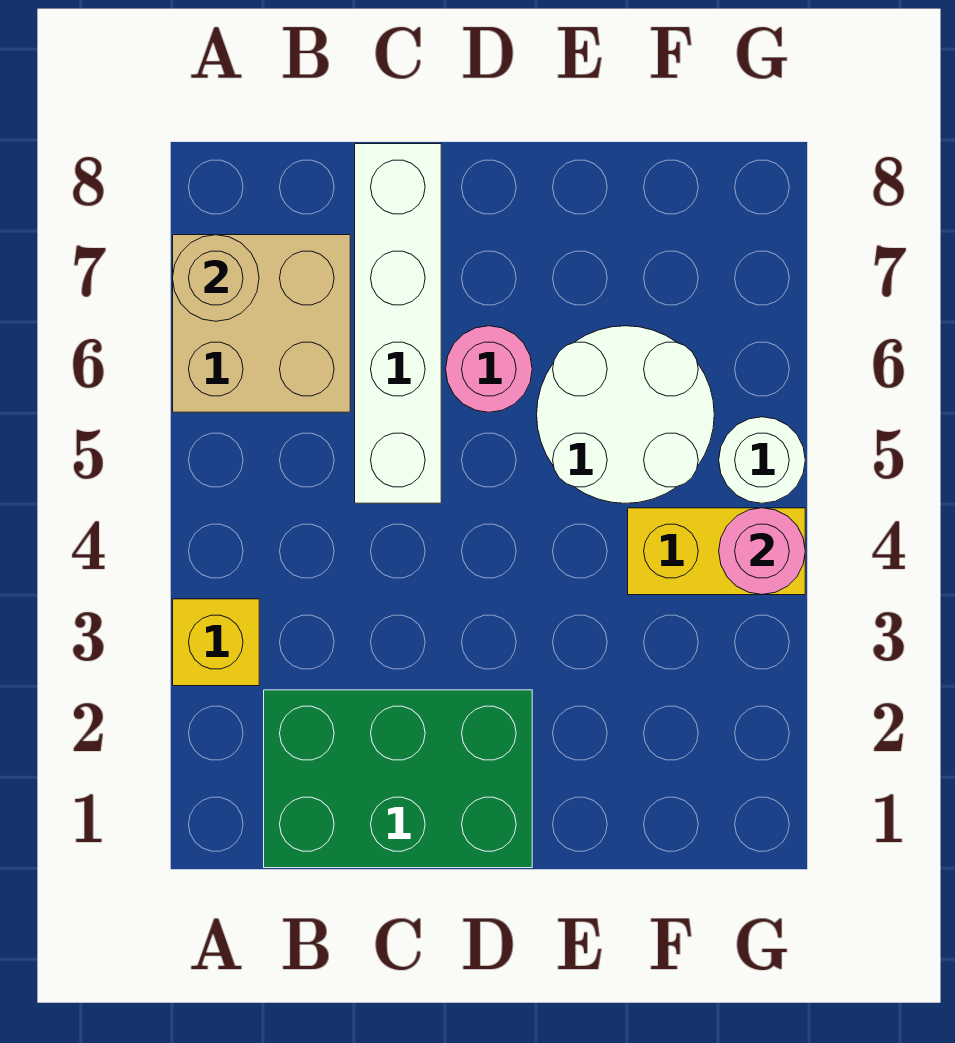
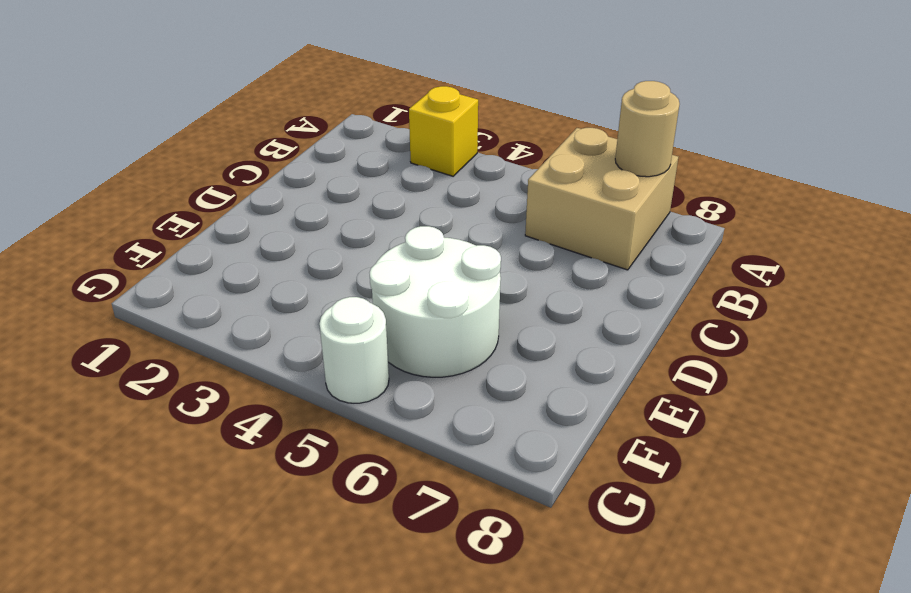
none -> green brick B1:D2 level 1
none -> white brick C5:C8 level 1

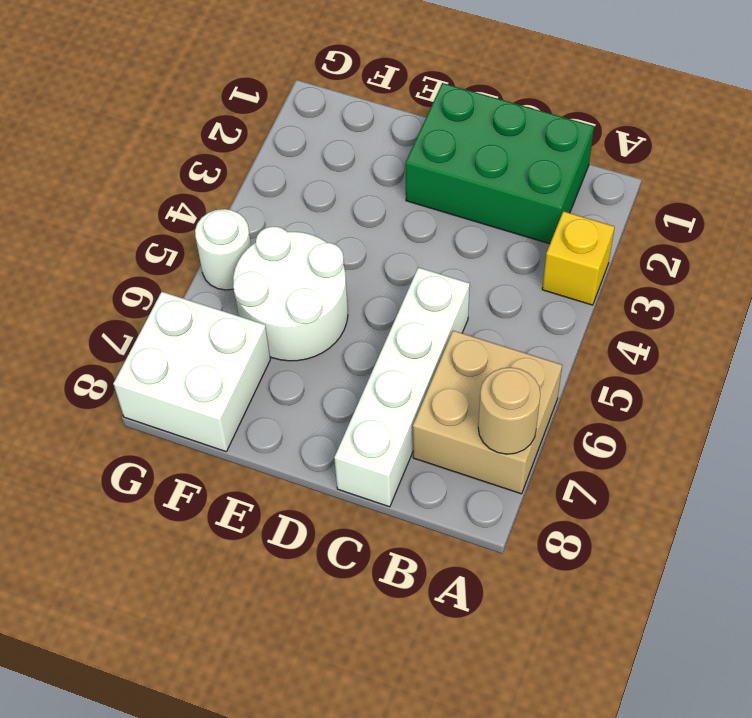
white brick F7:G8 level 1 -> none
none -> pink round brick D6 level 1
none -> yellow brick F4:G4 level 1

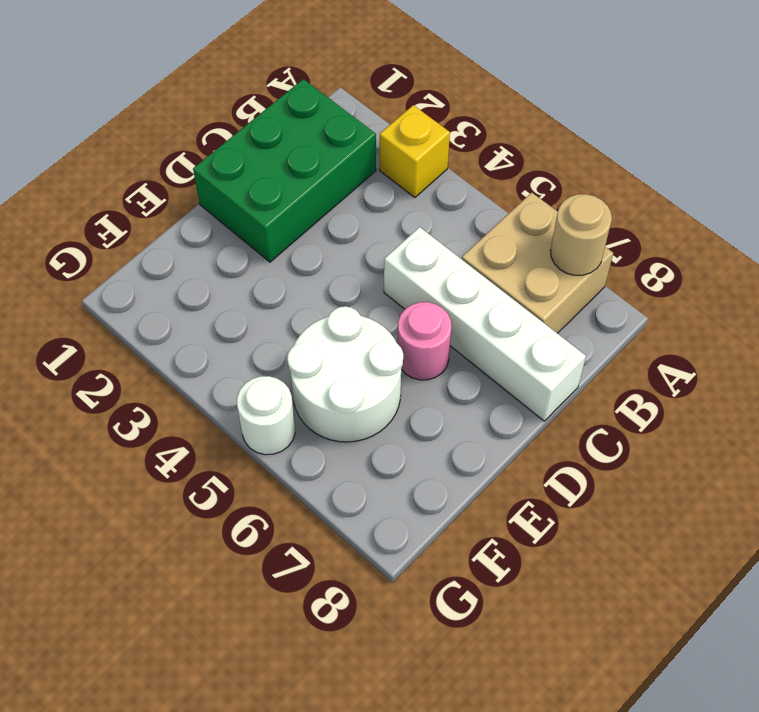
none -> yellow brick F4:G4 level 1
none -> pink round brick G4 level 2

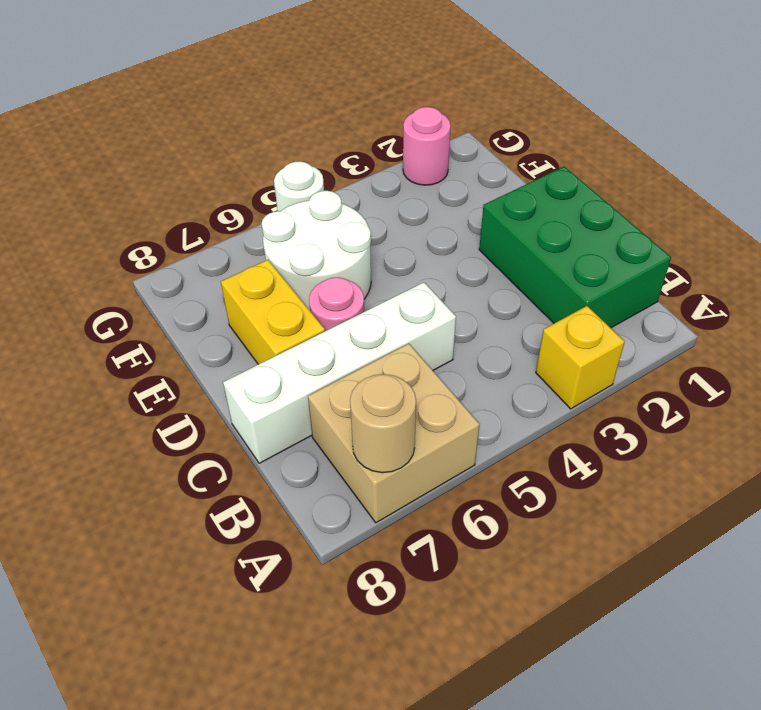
yellow brick D7:E7 level 1 -> yellow brick F4:G4 level 1
pink round brick G2 level 1 -> pink round brick G4 level 2

